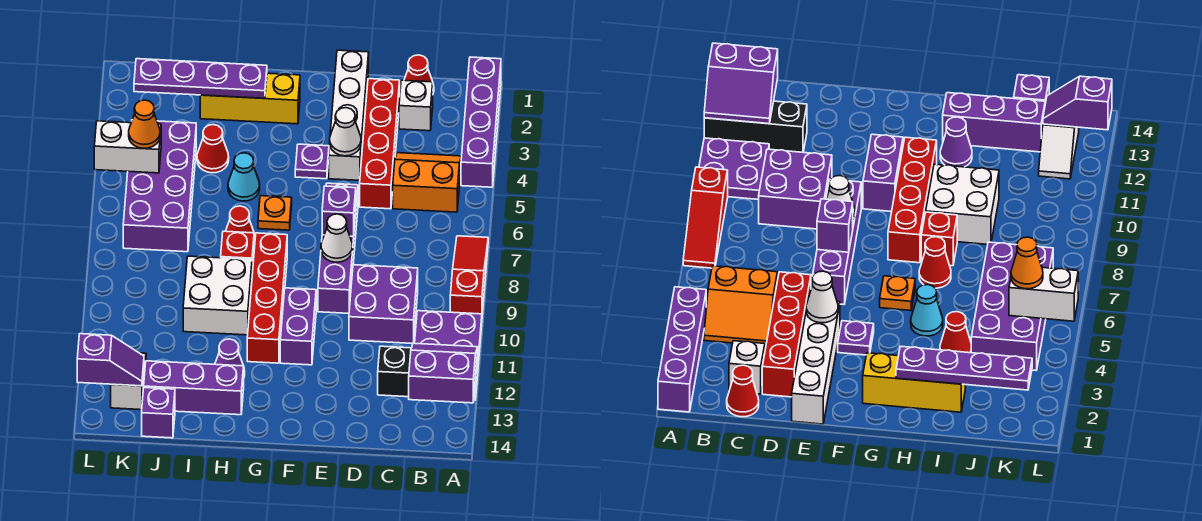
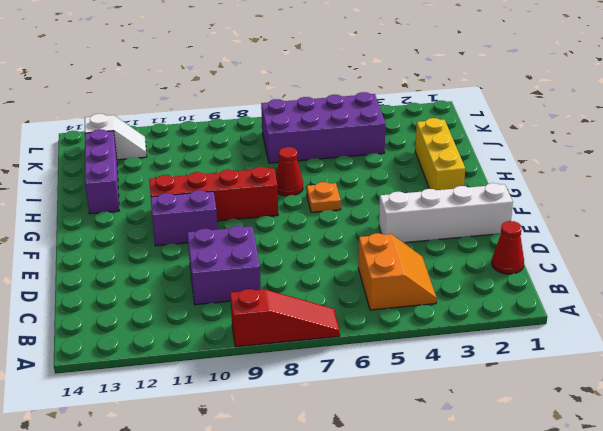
none -> purple brick A1:A4 level 1
none -> purple plate A10:B11 level 1
none -> black brick A12:C12 level 1
none -> white brick C2 level 1

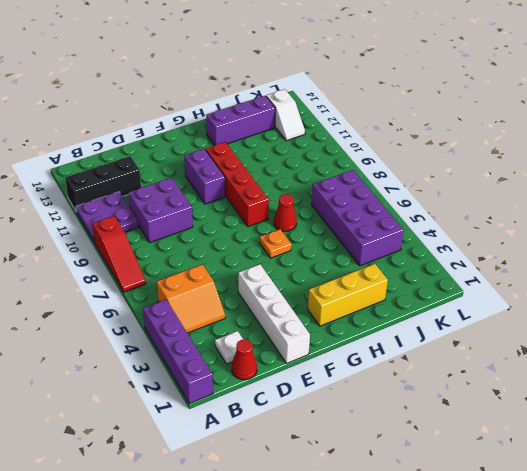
white plate C2 level 1 -> white brick C2 level 1
none -> red brick D2:D5 level 1
none -> purple brick E6:E9 level 1
none -> purple plate F4 level 1
none -> cyan cone H5 level 1

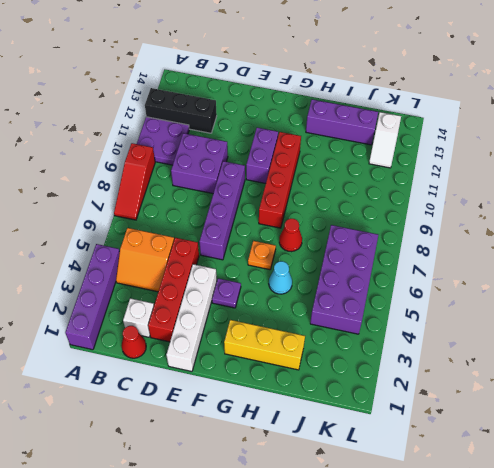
none -> red brick H8 level 1
none -> white brick H9:I10 level 1
none -> purple cone H12 level 1
none -> red cone I4 level 1

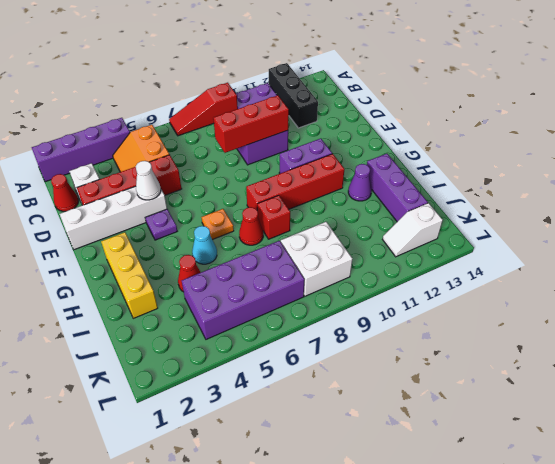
red brick D8:D10 level 2 -> none
white brick J8:K9 level 1 -> white brick H9:I10 level 1
none -> purple brick E6:E9 level 1
none -> purple brick J14 level 1
none -> purple slope A12:B13 level 2 top 13
none -> purple brick E7 level 2

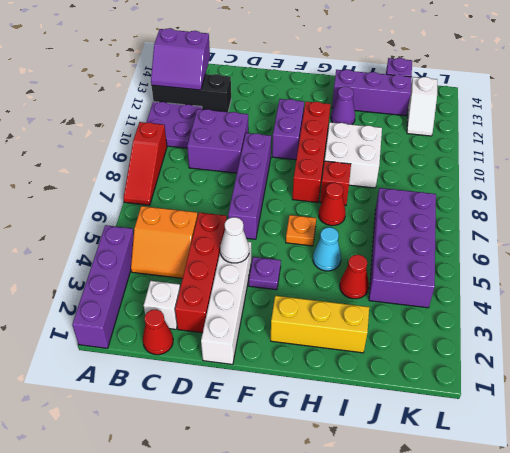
none -> purple brick E7 level 2
none -> white cone E8 level 2
none -> purple plate H2:K2 level 2
none -> white brick K5:L5 level 2

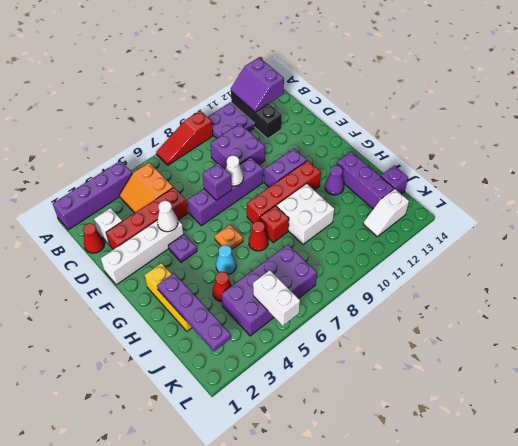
none -> purple slope K13:L13 level 2 top L
none -> orange cone K5 level 3

